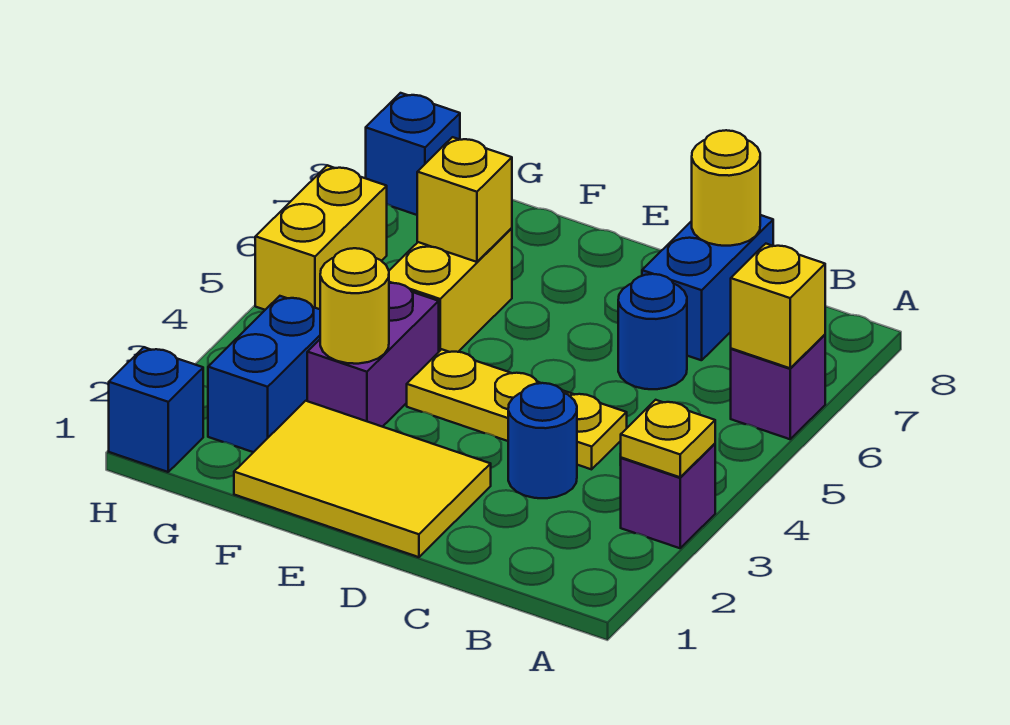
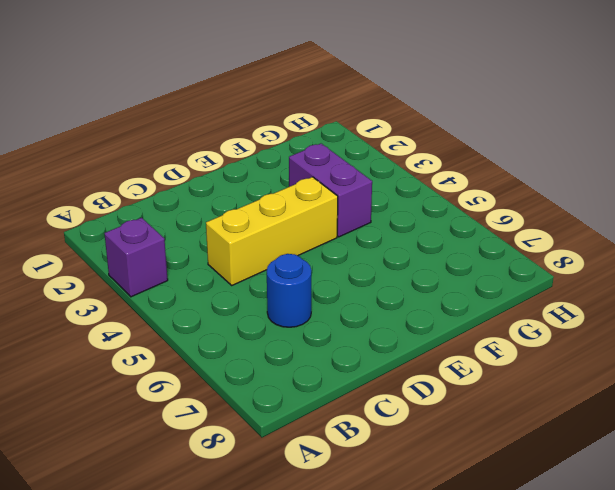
yellow brick C4:E4 level 1 -> yellow plate C4:E4 level 1
none -> purple brick A6 level 1
none -> blue round brick C3 level 1
none -> blue brick C7:C8 level 1

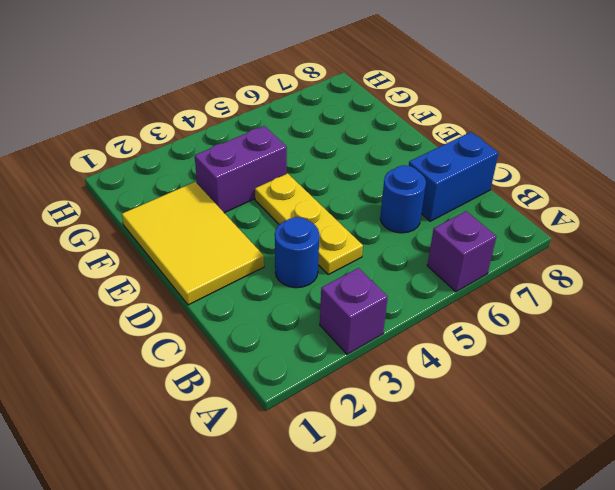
none -> yellow brick F5:F6 level 1
none -> blue brick G2:G3 level 1
none -> blue brick H1 level 1

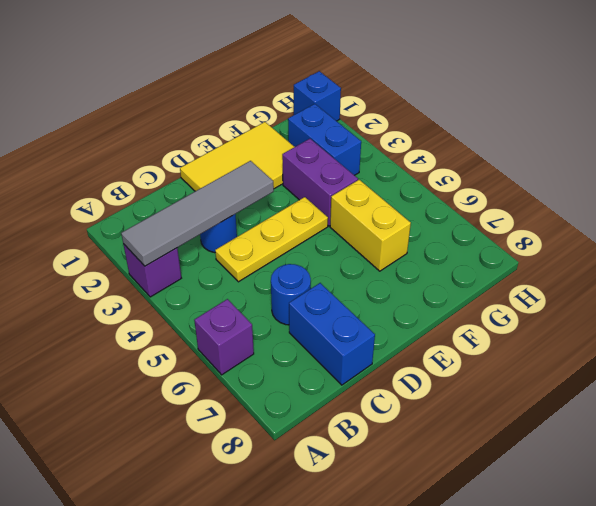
grey tile A3:D3 level 2 -> yellow plate A3 level 2
none -> yellow brick H5:H6 level 1
none -> blue brick H8 level 1
none -> yellow brick A6 level 2

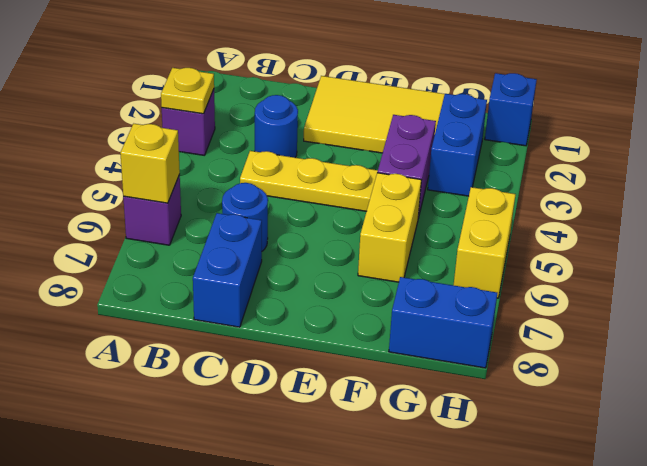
blue brick G8:H8 level 1 -> blue brick H8 level 1
none -> yellow round brick C8 level 2
none -> yellow round brick F3 level 2
none -> yellow brick F6 level 2

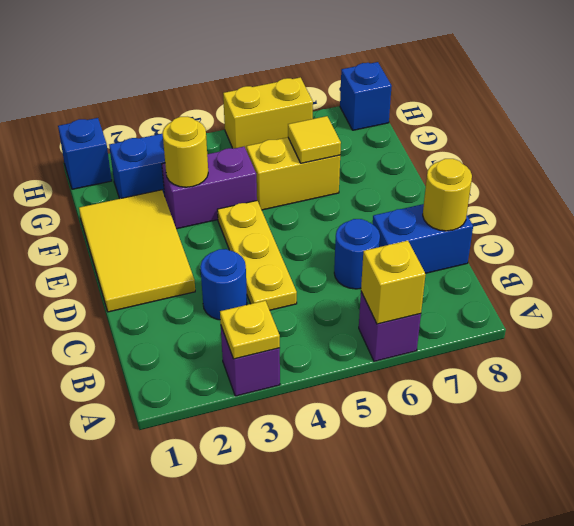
yellow tile F6 level 2 -> yellow brick F6 level 2

